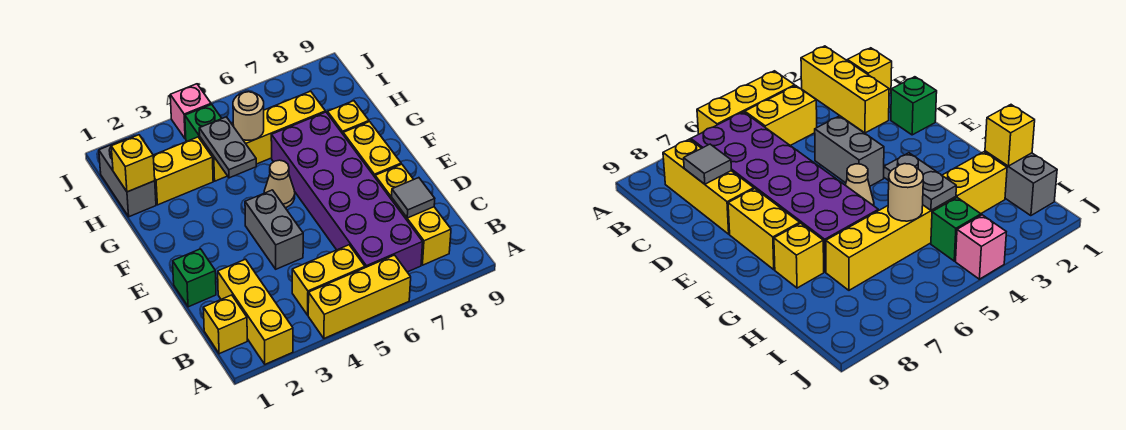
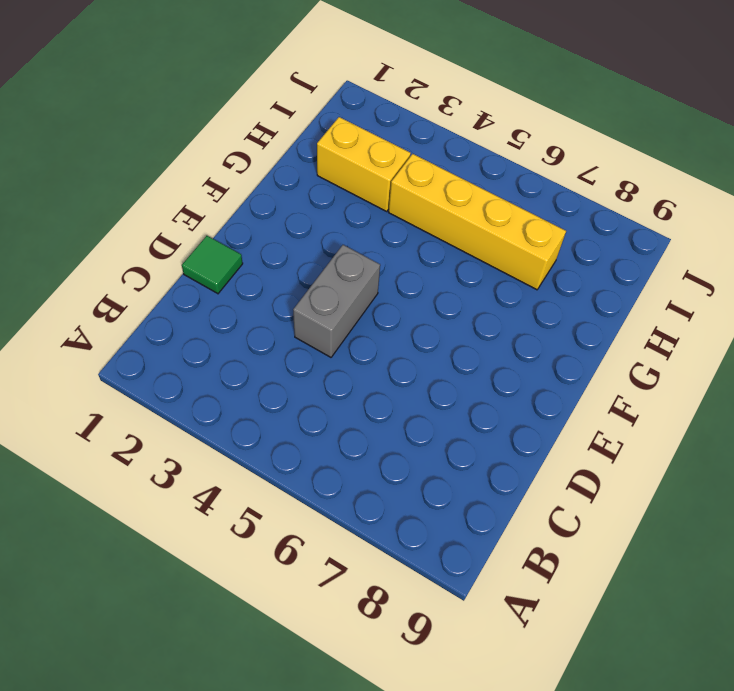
green tile D1 level 1 -> green brick D1 level 1
none -> yellow brick A2:C2 level 1
none -> yellow brick A4:A6 level 1
none -> yellow brick B1 level 1

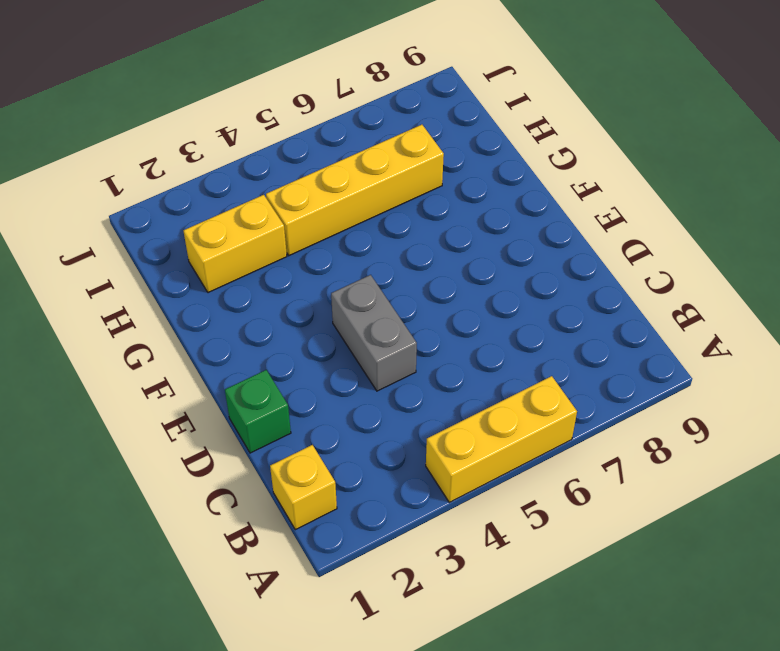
none -> yellow brick A2:C2 level 1
none -> yellow brick B4:B5 level 1
none -> purple brick B6:G7 level 1

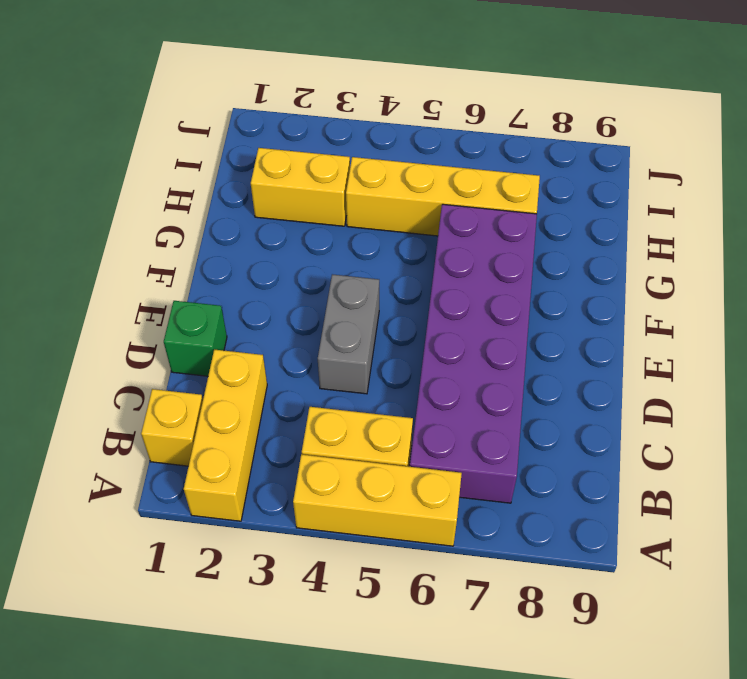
none -> yellow brick B8:D8 level 1
none -> yellow brick E8:F8 level 1
none -> tan cone F5 level 1

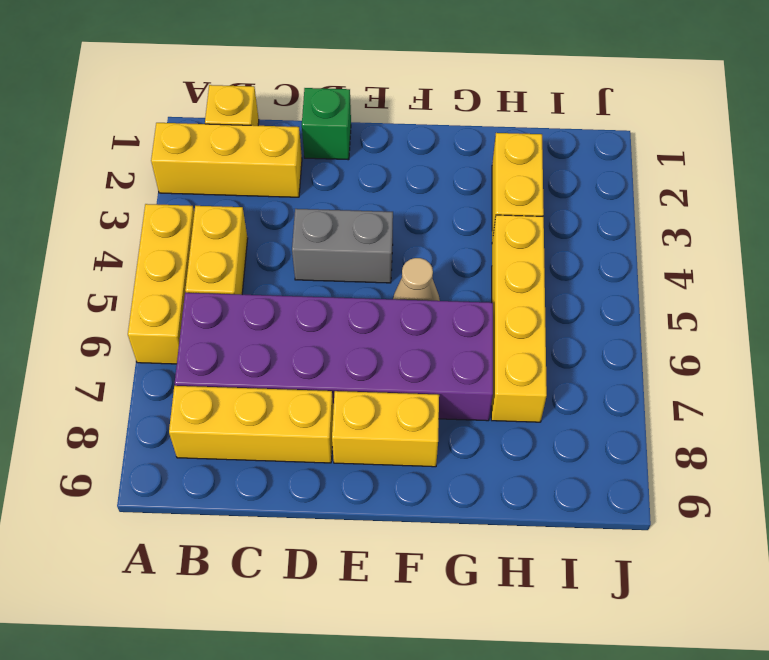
none -> yellow brick G8 level 1
none -> grey brick H1:I1 level 1
none -> green brick I4 level 1

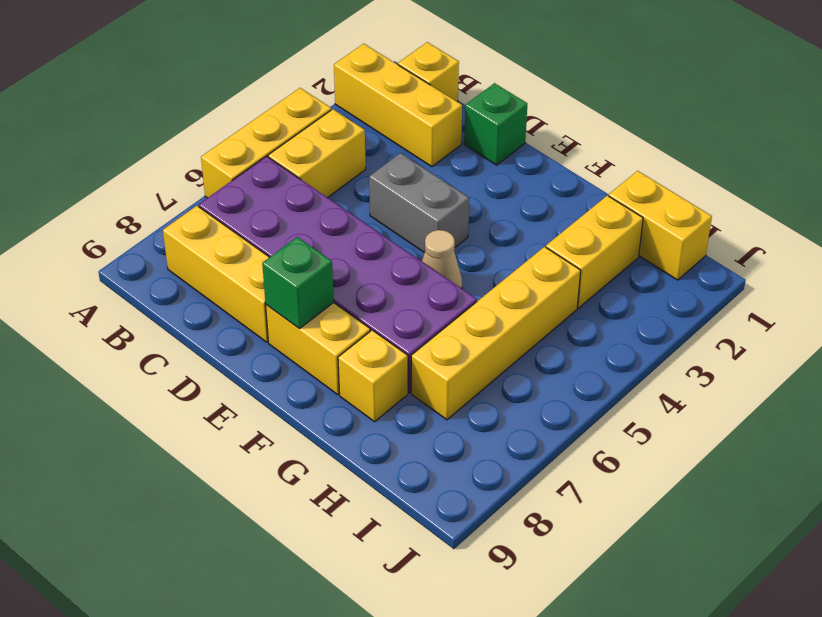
green brick E8 level 2 -> green brick I4 level 1
yellow brick H1:I1 level 1 -> grey brick H1:I1 level 1
none -> pink brick J4 level 1
none -> grey tile C8 level 2
none -> grey plate G4:H4 level 2

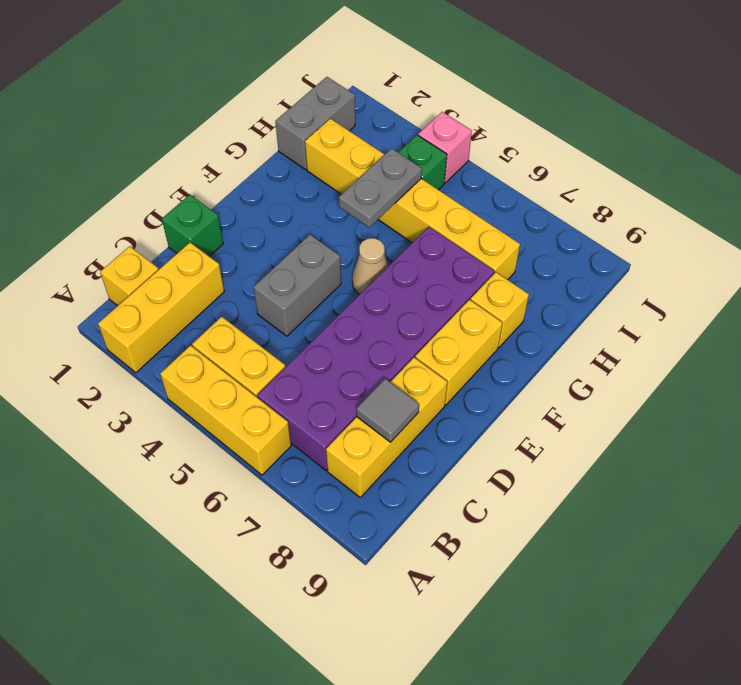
none -> yellow brick H1 level 2
none -> tan round brick H5 level 2

